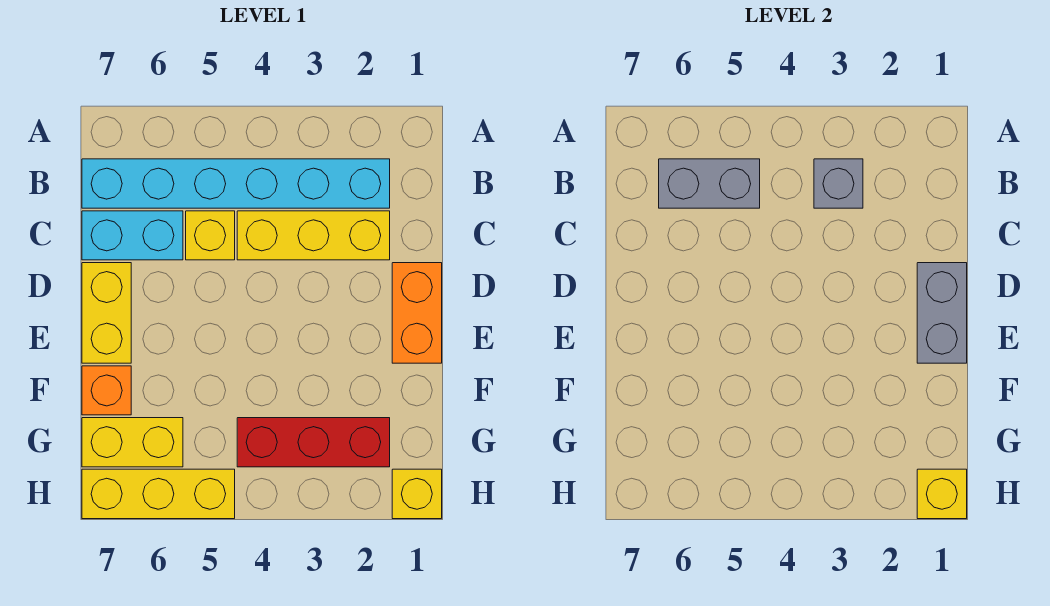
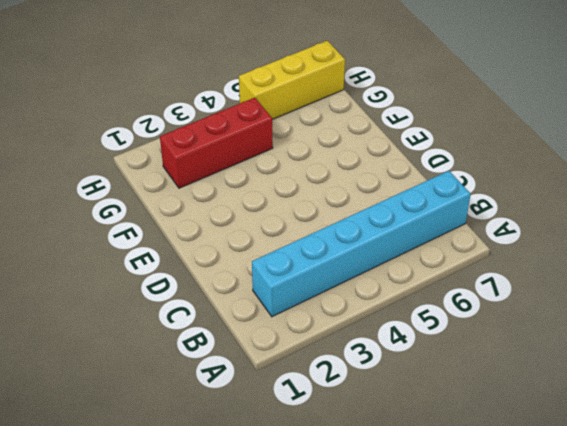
none -> yellow brick C2:C4 level 1
none -> yellow brick C5 level 1
none -> cyan brick C6:C7 level 1

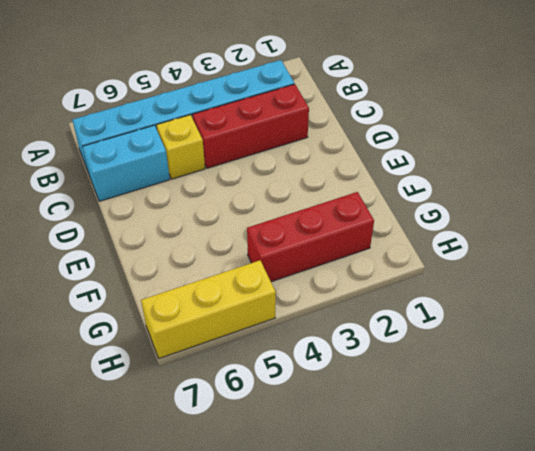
red brick C2:C4 level 1 -> yellow brick C2:C4 level 1
none -> orange brick D1:E1 level 1
none -> yellow brick D7:E7 level 1
none -> orange brick F7 level 1

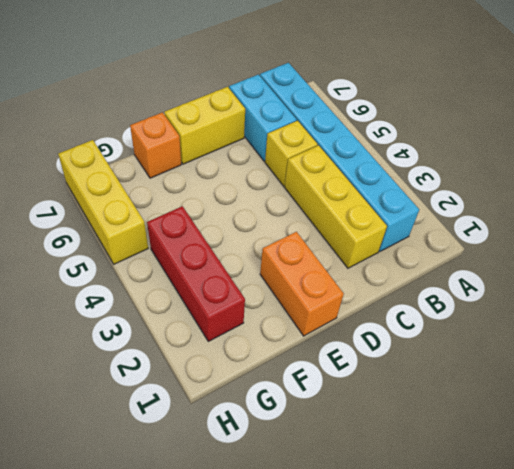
orange brick E1:E2 level 1 -> orange brick D1:E1 level 1
none -> yellow brick G6:G7 level 1
none -> yellow brick H1 level 1
none -> grey brick B3 level 2

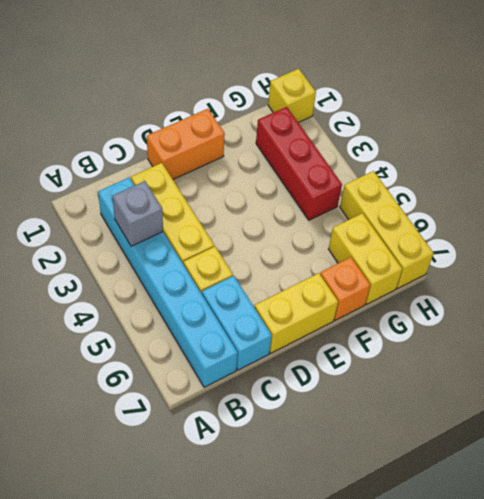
none -> grey brick B5:B6 level 2
none -> grey brick D1:E1 level 2
none -> yellow brick H1 level 2

